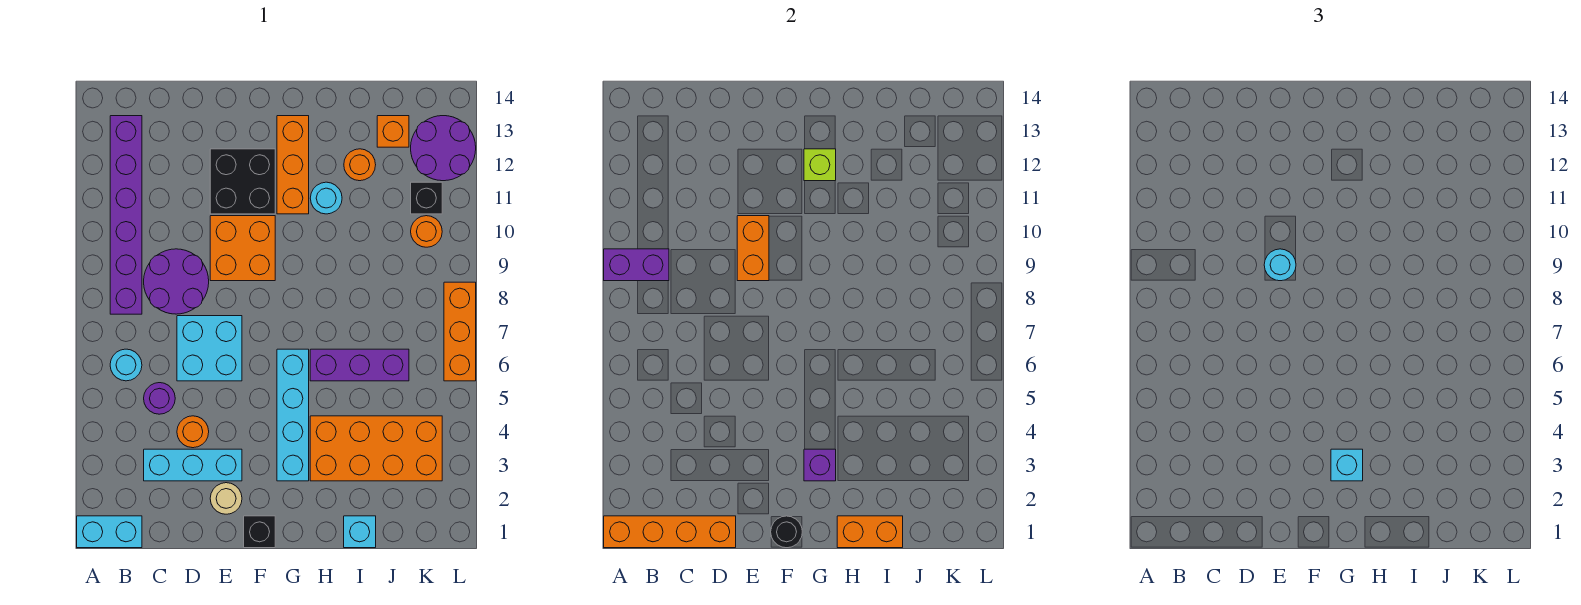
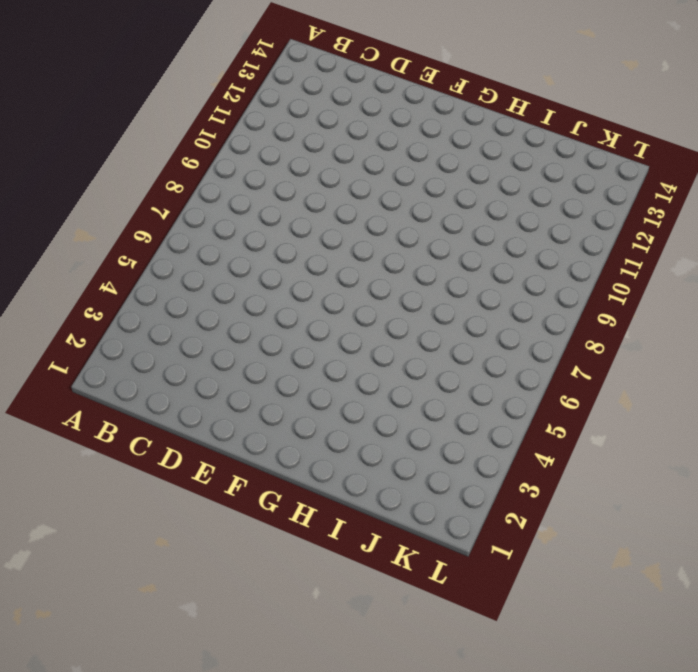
none -> cyan brick A1:B1 level 1
none -> cyan round brick B6 level 1
none -> purple brick B8:B13 level 1
none -> cyan brick C3:E3 level 1

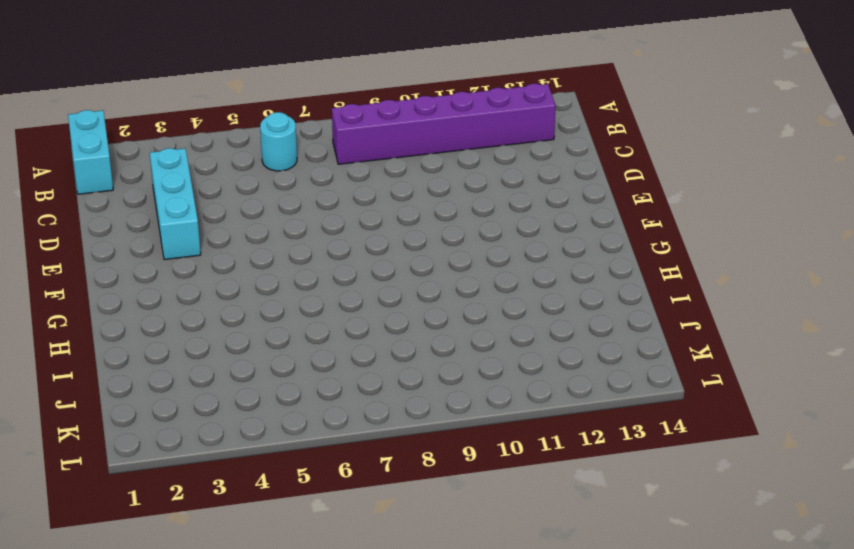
none -> purple round brick C5 level 1
none -> purple round brick C8:D9 level 1
none -> orange round brick D4 level 1
none -> cyan brick D6:E7 level 1

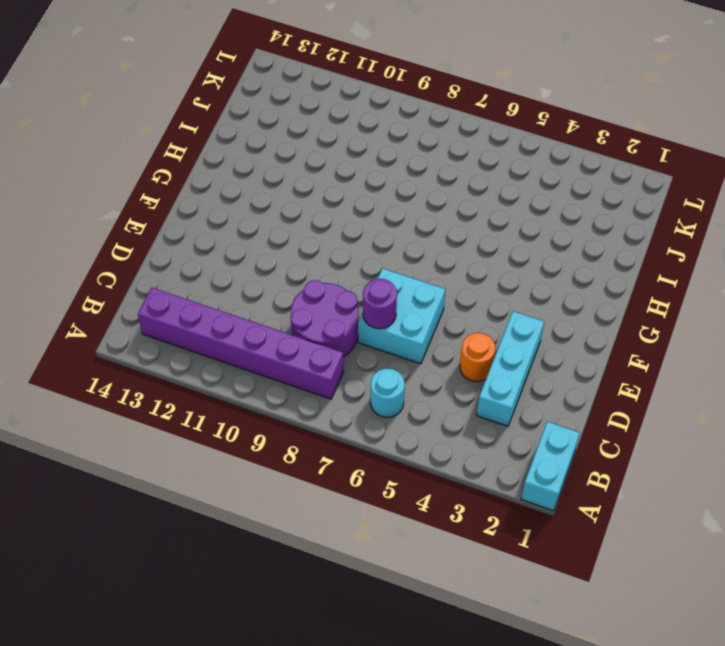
purple round brick D7 level 2 -> purple round brick C5 level 1
none -> tan round brick E2 level 1
none -> orange brick E9:F10 level 1
none -> black brick E11:F12 level 1
none -> black brick F1 level 1

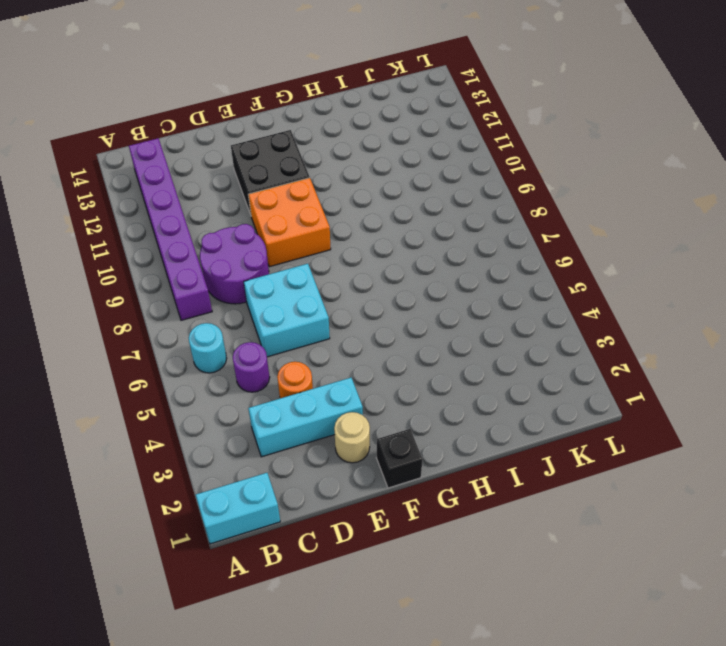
none -> cyan brick G3:G6 level 1
none -> orange brick G11:G13 level 1
none -> orange brick H3:K4 level 1
none -> purple brick H6:J6 level 1

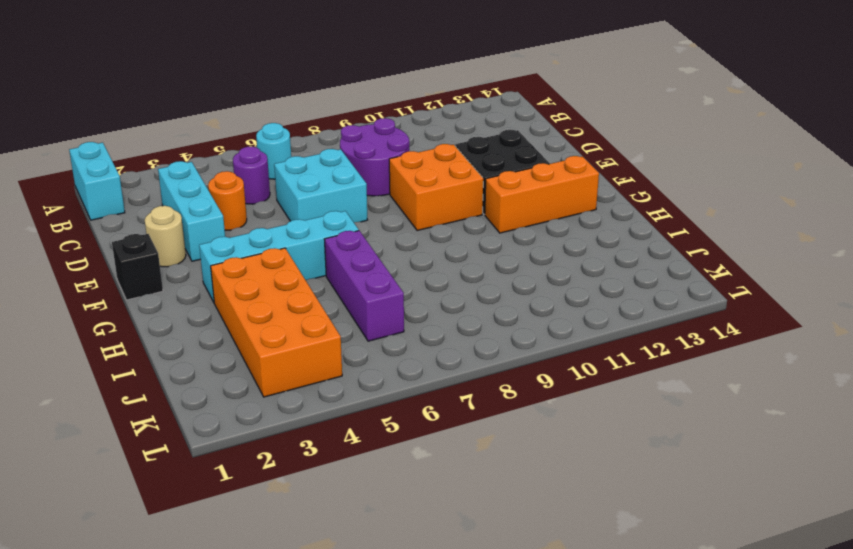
none -> purple brick B8:B13 level 1
none -> cyan round brick H11 level 1
none -> cyan brick I1 level 1
none -> orange round brick I12 level 1

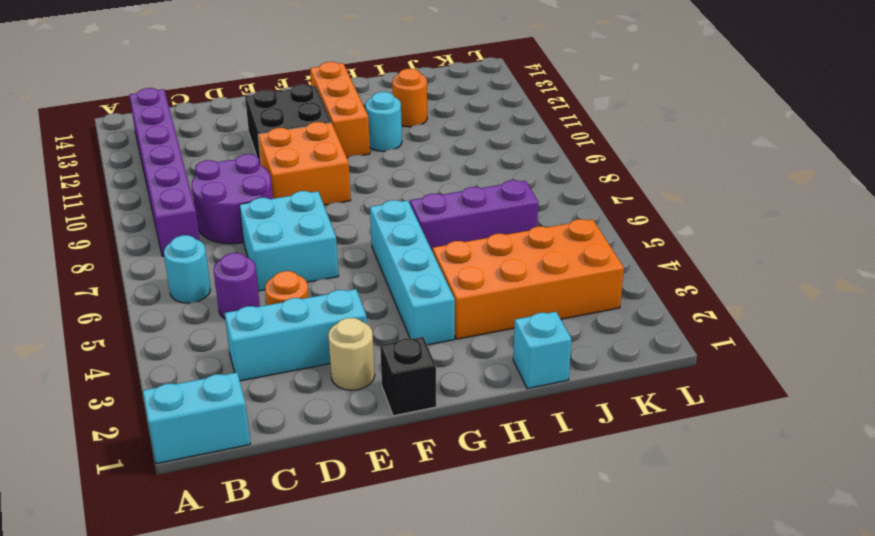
none -> orange brick J13 level 1
none -> orange round brick K10 level 1
none -> black brick K11 level 1
none -> purple round brick K12:L13 level 1

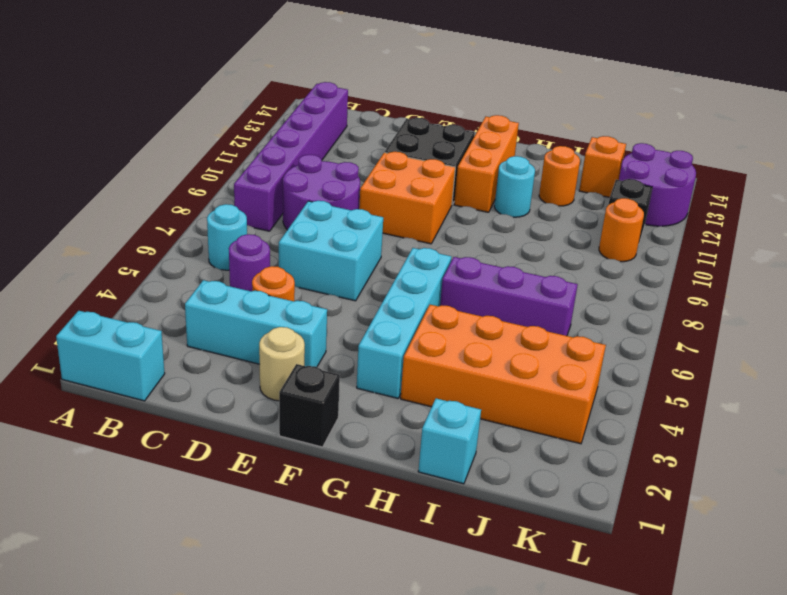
none -> orange brick L6:L8 level 1
none -> orange brick A1:D1 level 2
none -> purple brick A9:B9 level 2
none -> orange brick E9:E10 level 2

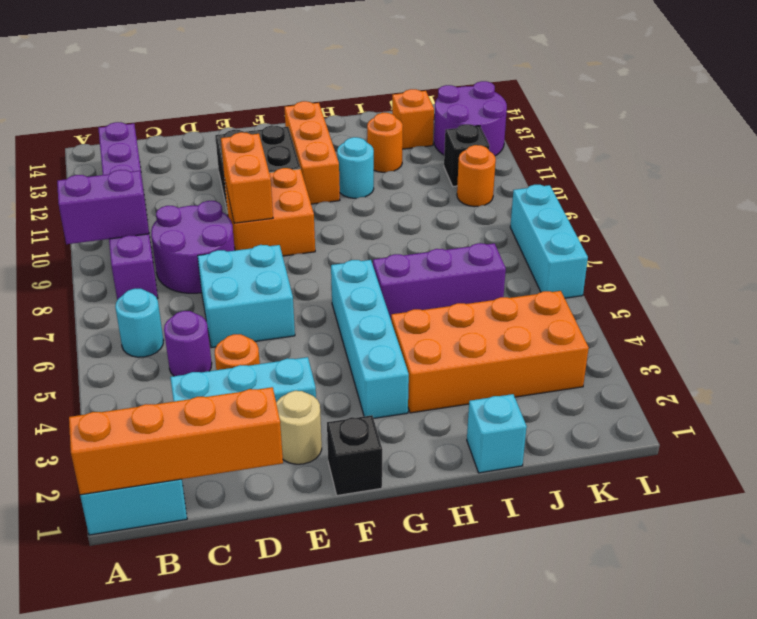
cyan brick L6:L8 level 1 -> orange brick L6:L8 level 1
none -> black round brick F1 level 2
none -> purple brick G3 level 2
none -> lime brick G12 level 2
none -> orange brick H1:I1 level 2

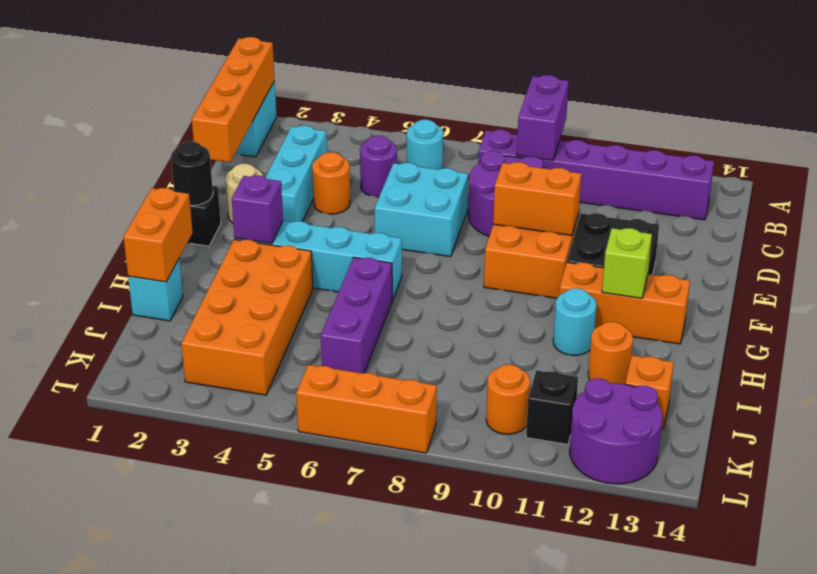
none -> cyan round brick E9 level 3
none -> cyan brick G3 level 3

